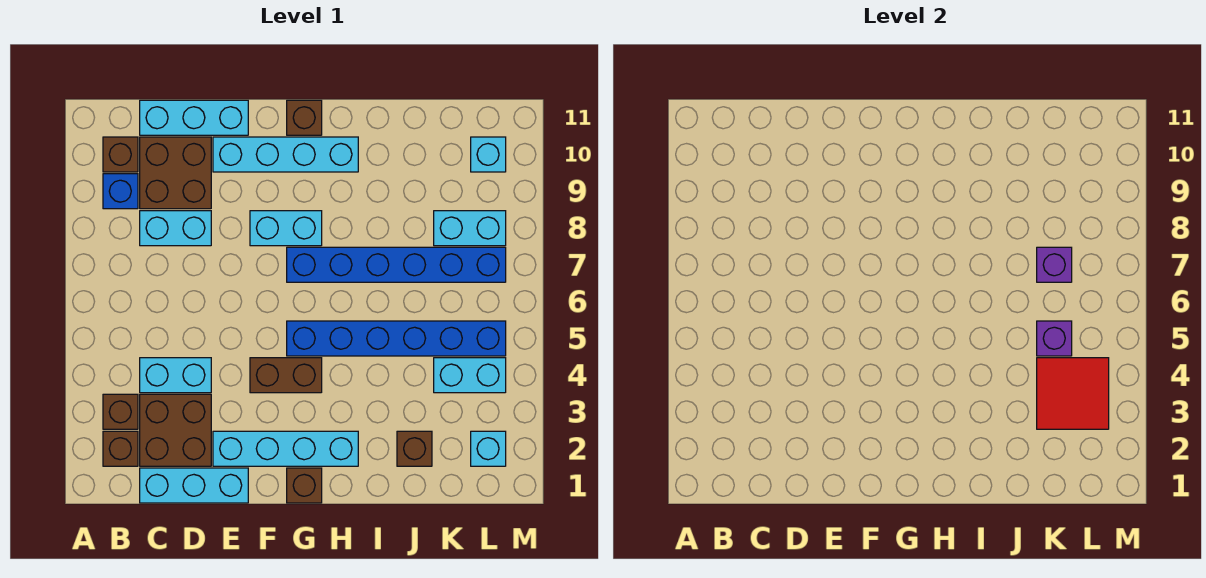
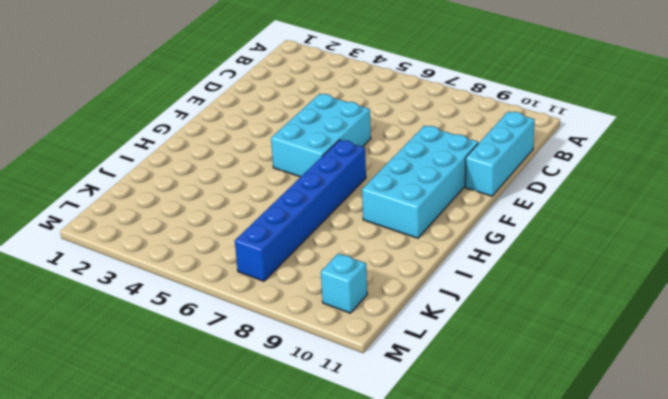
cyan brick E5:G6 level 1 -> blue brick G5:L5 level 1
cyan brick E9:H10 level 1 -> cyan brick E10:H10 level 1
none -> brown brick B2 level 1
none -> brown brick B3 level 1
none -> blue brick B9 level 1

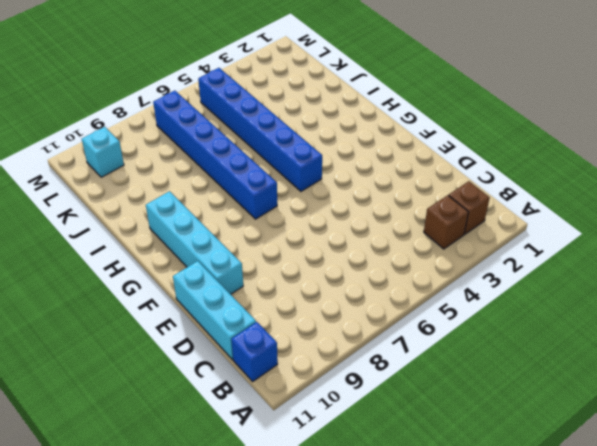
blue brick B11 level 1 -> blue brick B9 level 1
none -> brown brick B10 level 1
none -> cyan brick C1:E1 level 1
none -> brown brick C2:D3 level 1

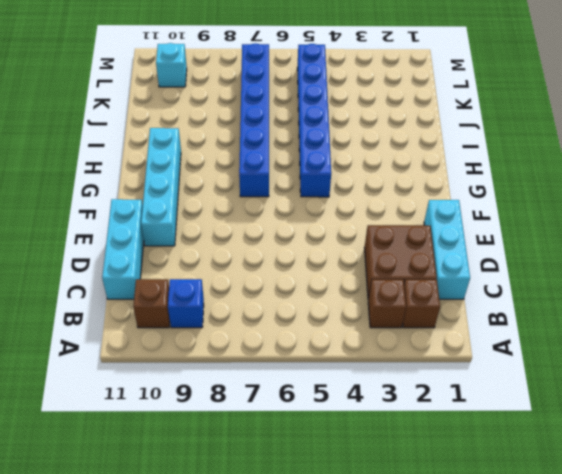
none -> cyan brick C4:D4 level 1
none -> cyan brick C8:D8 level 1
none -> brown brick C9:D10 level 1

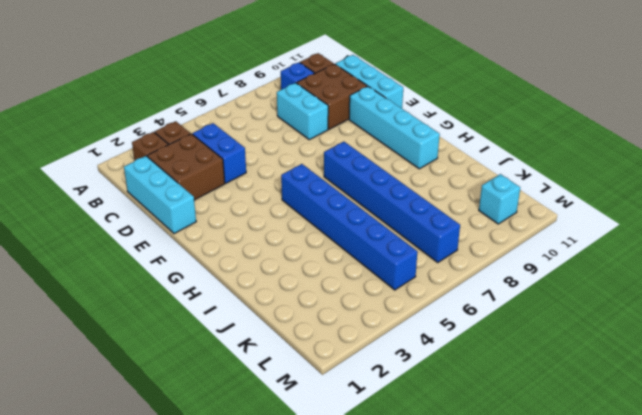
blue brick C4:D4 level 1 -> cyan brick C4:D4 level 1
none -> cyan brick E2:H2 level 1
none -> brown brick F4:G4 level 1
none -> cyan brick F8:G8 level 1

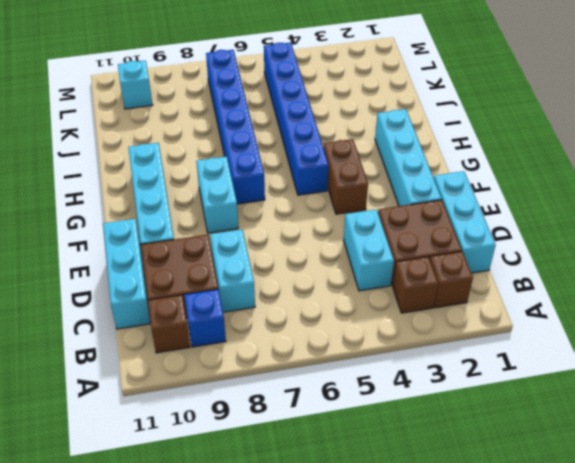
none -> brown brick G1 level 1
none -> brown brick G11 level 1
none -> brown brick J2 level 1

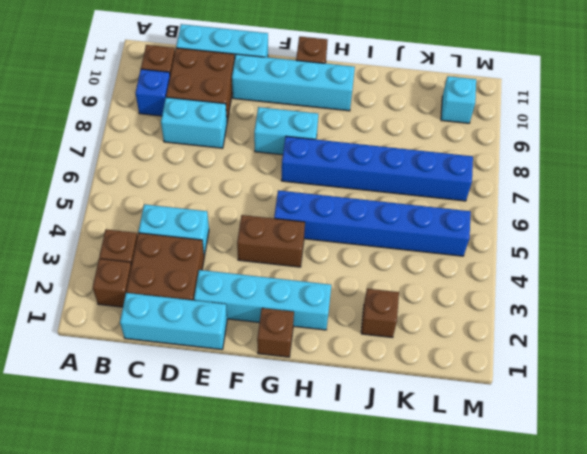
none -> cyan brick K4:L4 level 1
none -> cyan brick K8:L8 level 1
none -> cyan brick L2 level 1

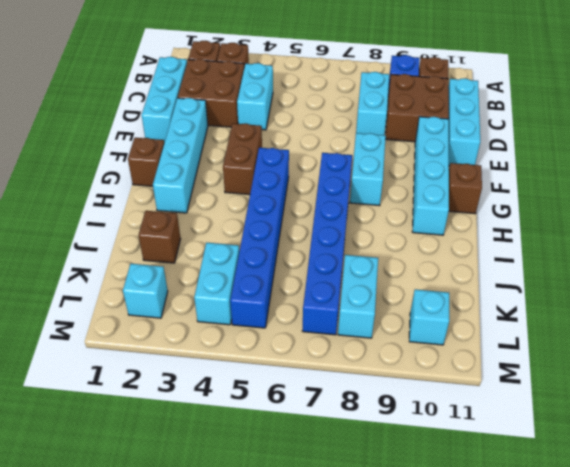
none -> red tile K3:L4 level 2
none -> purple brick K5 level 2
none -> purple brick K7 level 2

